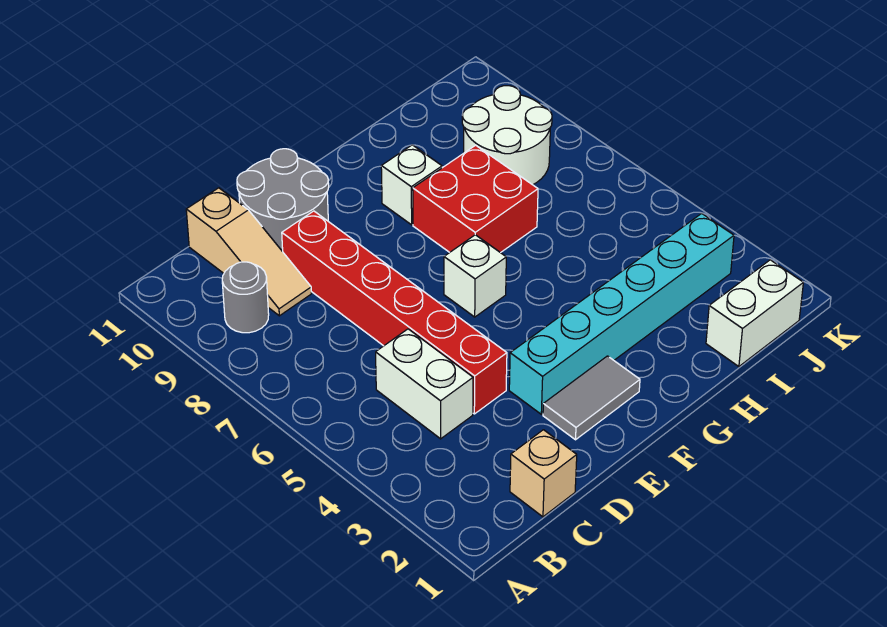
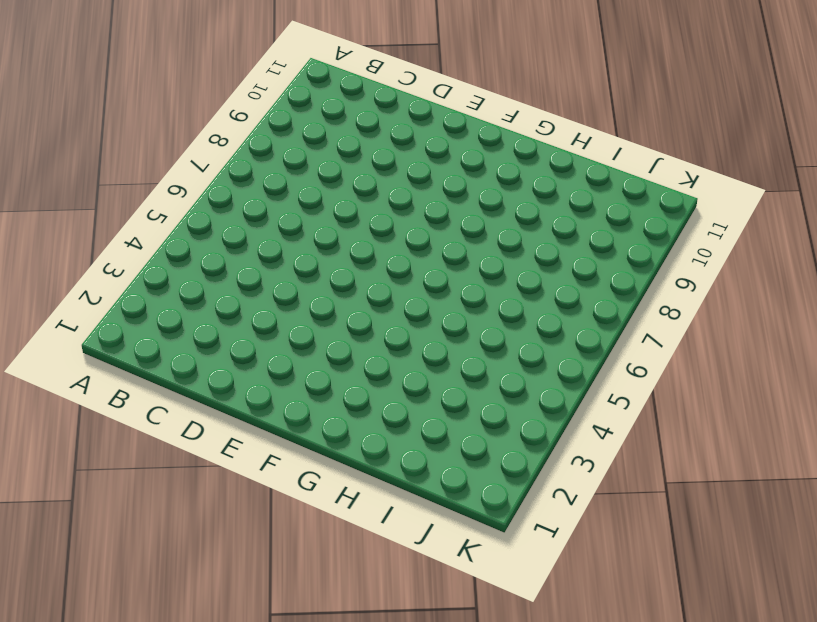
none -> grey round brick B9 level 1
none -> tan brick C1 level 1
none -> white brick C4:C5 level 1

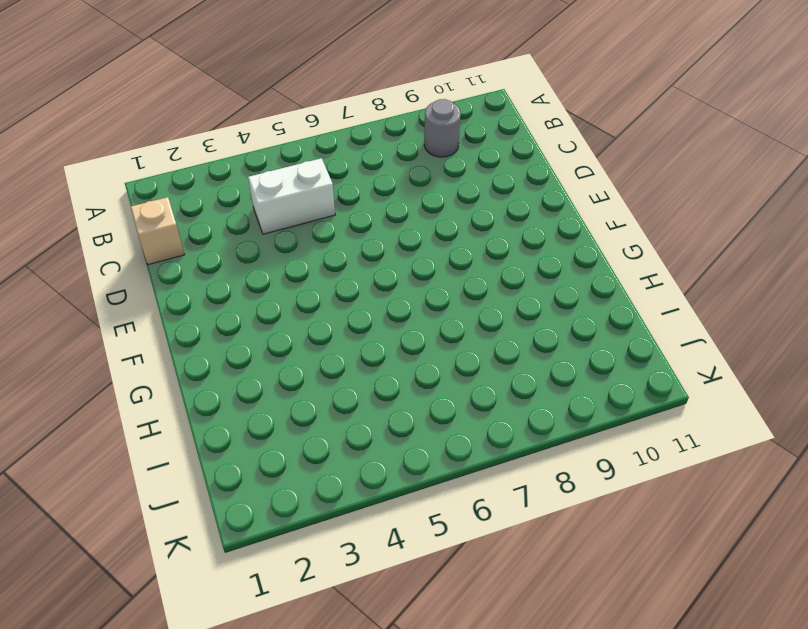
none -> tan slope C9:C11 level 1 top 11
none -> red brick D4:D9 level 1
none -> grey round brick D10:E11 level 1

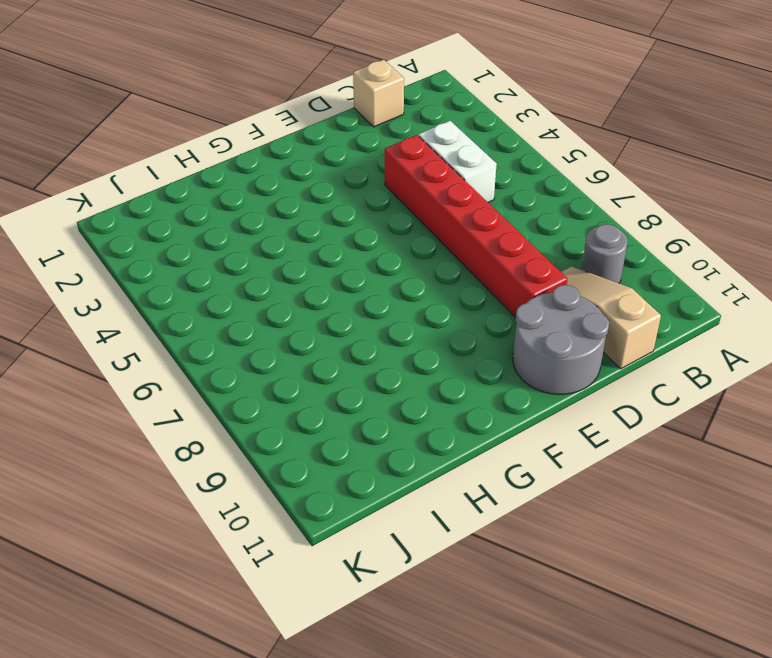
none -> grey tile E2:F2 level 1
none -> cyan brick E3:J3 level 1
none -> white brick F6 level 1

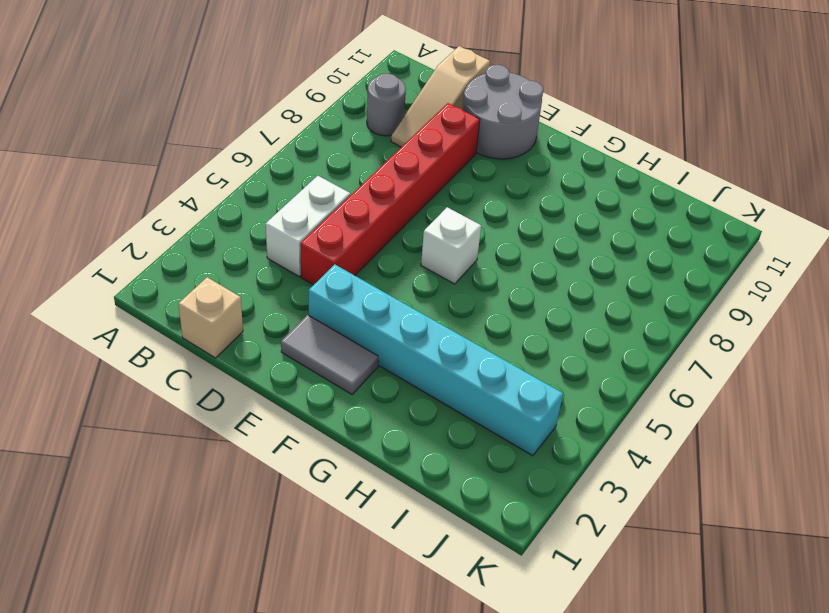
none -> red brick G7:H8 level 1
none -> white brick G9 level 1
none -> white brick I1:J1 level 1

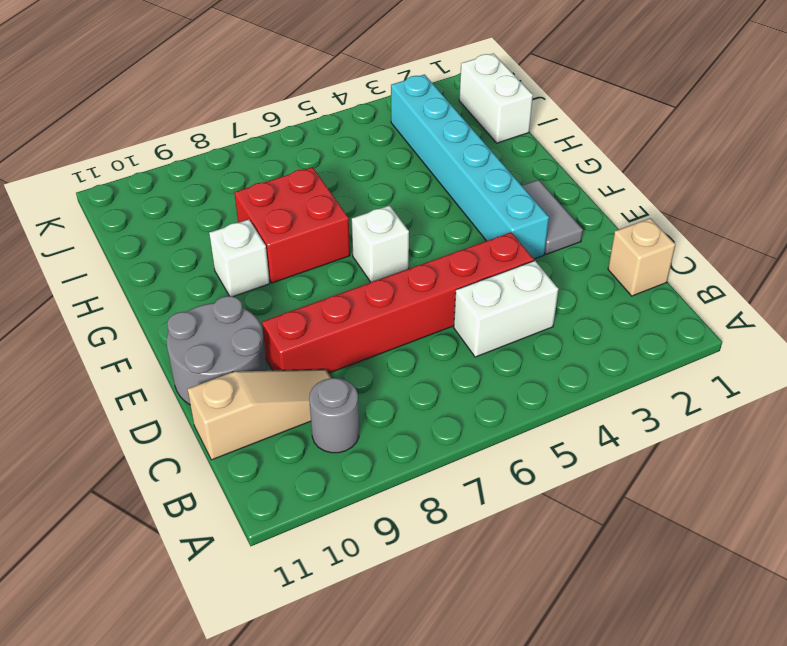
none -> white round brick I8:J9 level 1

